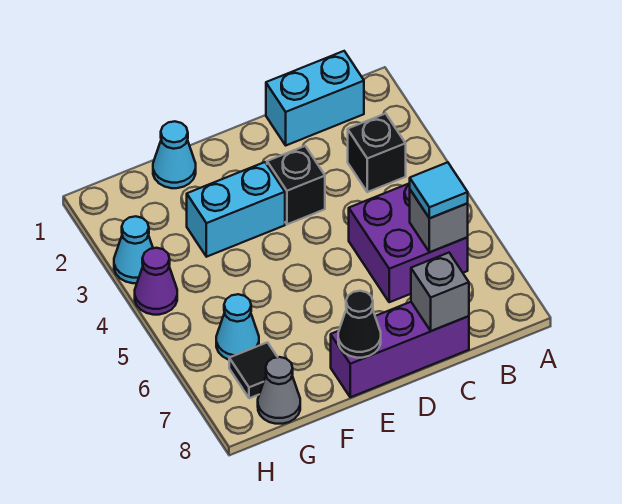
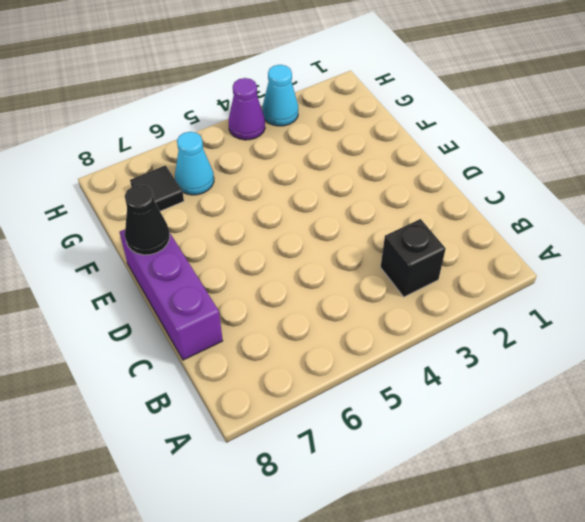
none -> cyan brick B1:C1 level 1
none -> purple brick B5:C6 level 1
none -> black brick D3 level 1

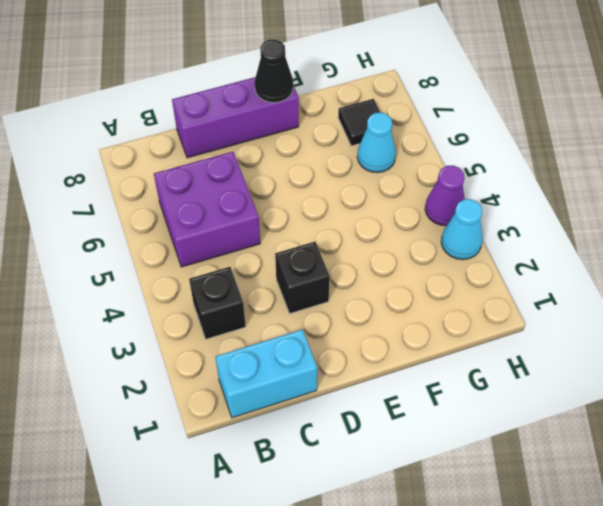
none -> cyan brick E3:F3 level 1
none -> cyan cone F1 level 1
none -> grey cone G8 level 1

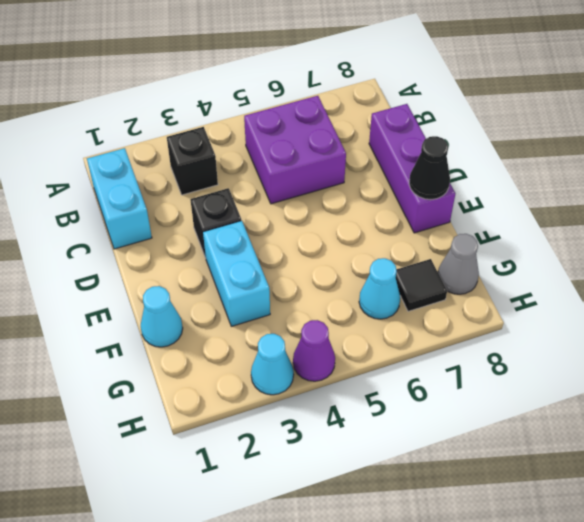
none -> grey brick B6 level 2
none -> grey brick C8 level 2
none -> cyan tile B6 level 3

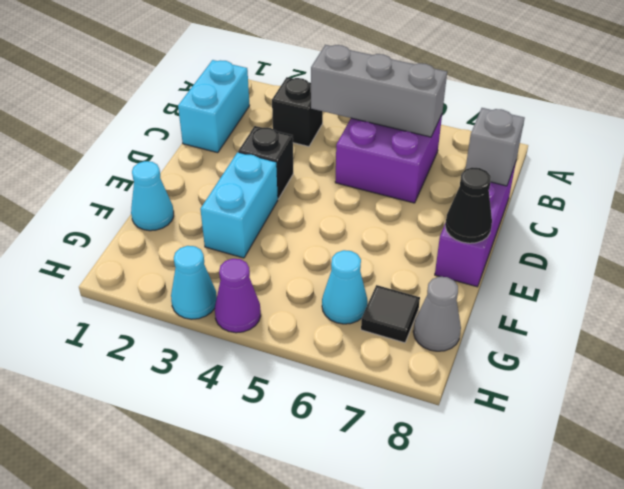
grey brick B4:B6 level 2 -> grey brick B6 level 2
none -> cyan tile B6 level 3

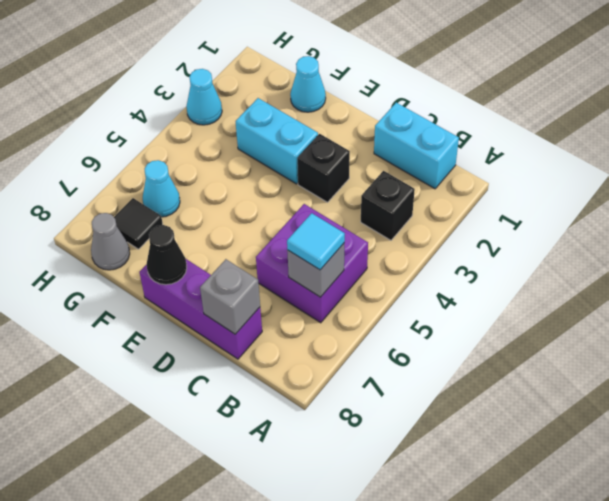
none -> purple cone H4 level 1

